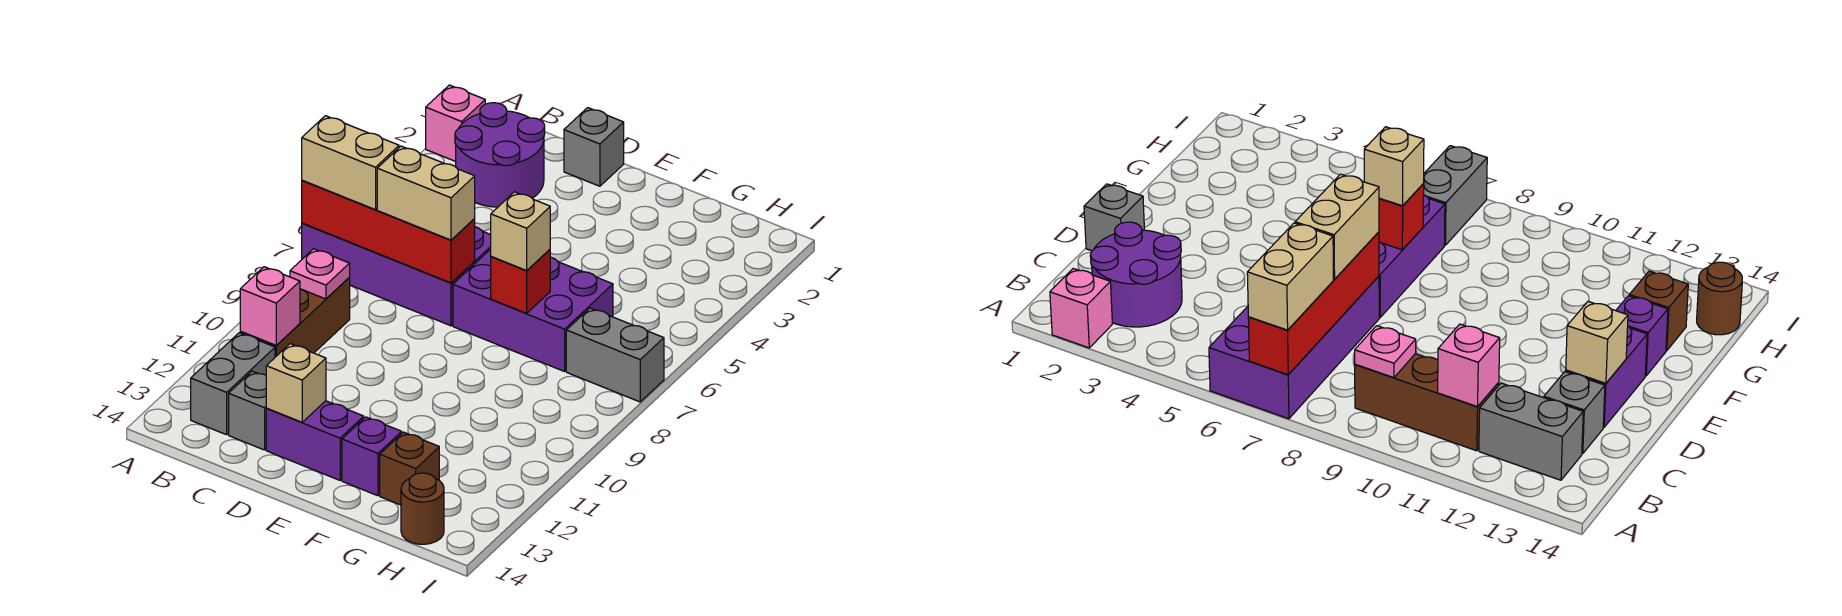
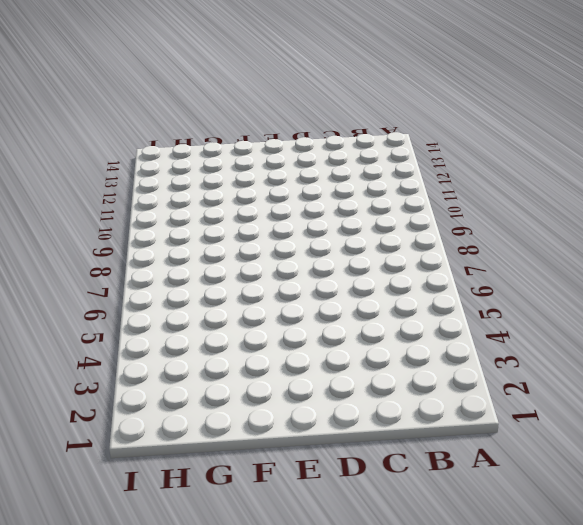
none -> pink brick A2 level 1
none -> purple brick A6:D7 level 1
none -> purple round brick B2:C3 level 1

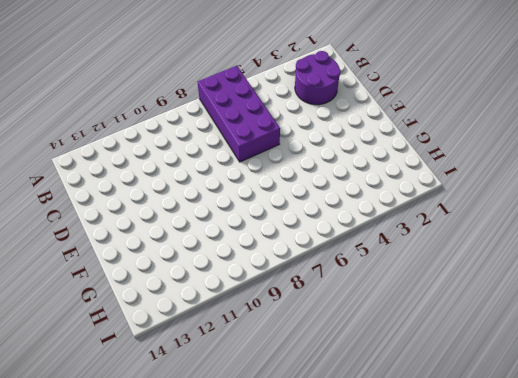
none -> pink brick A2 level 1
none -> brown brick B9:B11 level 1
none -> grey brick B12:B13 level 1

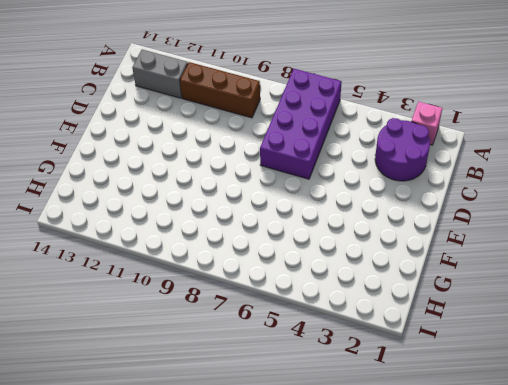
none -> grey brick C13 level 1
none -> grey brick D1 level 1
none -> purple brick D13:E13 level 1

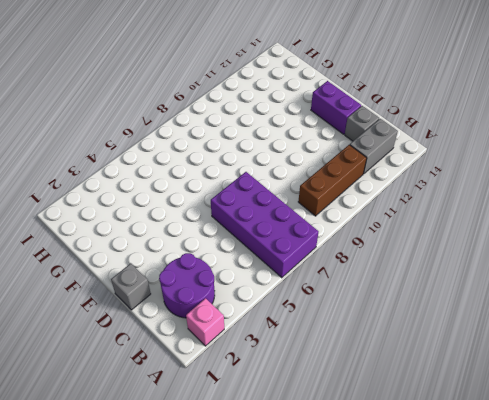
none -> purple brick E6:G7 level 1
none -> purple brick F13 level 1
none -> brown brick G13 level 1

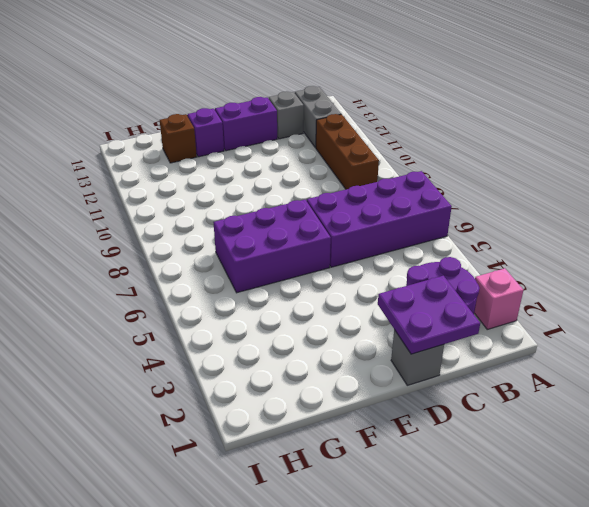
purple plate C1:D2 level 2 -> none
none -> grey brick H7:I7 level 1
none -> brown round brick H14 level 1
none -> red brick A7:D7 level 2

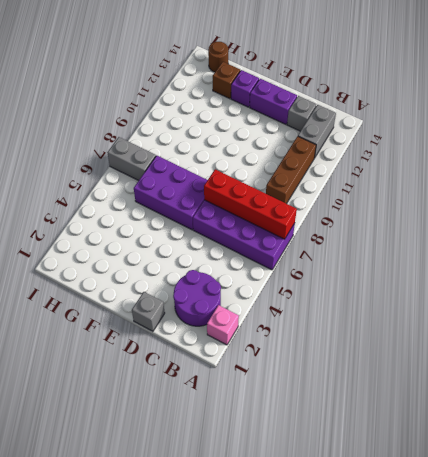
none -> pink plate B9 level 2
none -> pink brick B11 level 2
none -> tan brick D13 level 2

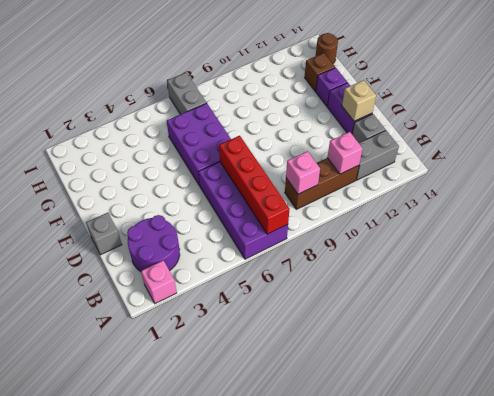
pink brick B9 level 2 -> pink plate B9 level 2
none -> red brick F7 level 2
none -> tan brick A7:B7 level 3
none -> tan brick C7:D7 level 3

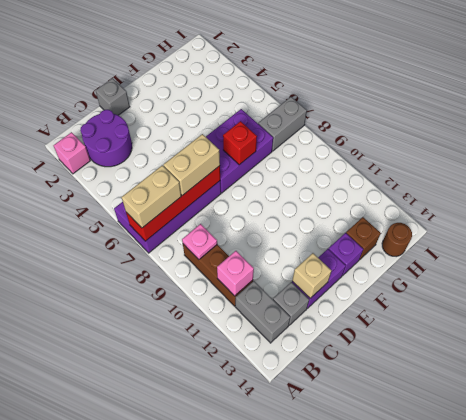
none -> tan brick F7 level 3

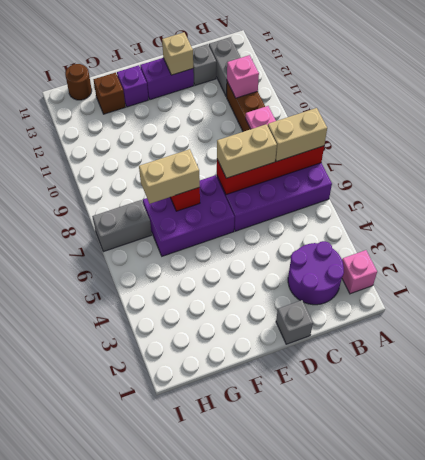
tan brick F7:G7 level 3 -> tan brick F7 level 3

